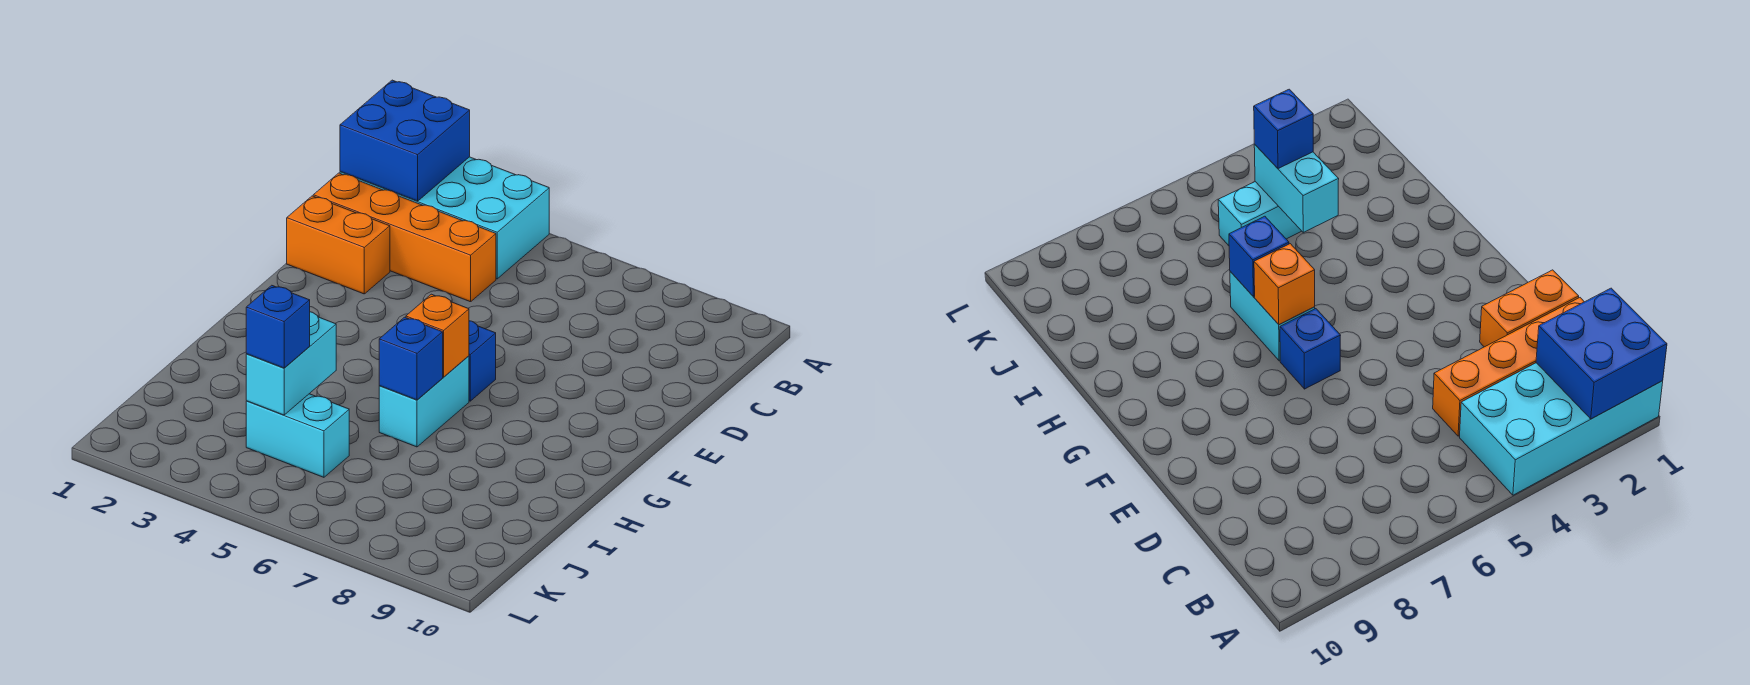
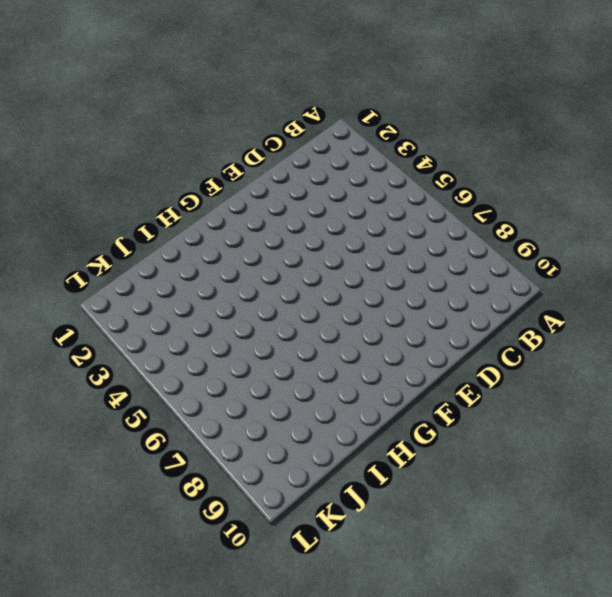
none -> cyan brick A1:B4 level 1
none -> orange brick C1:C4 level 1

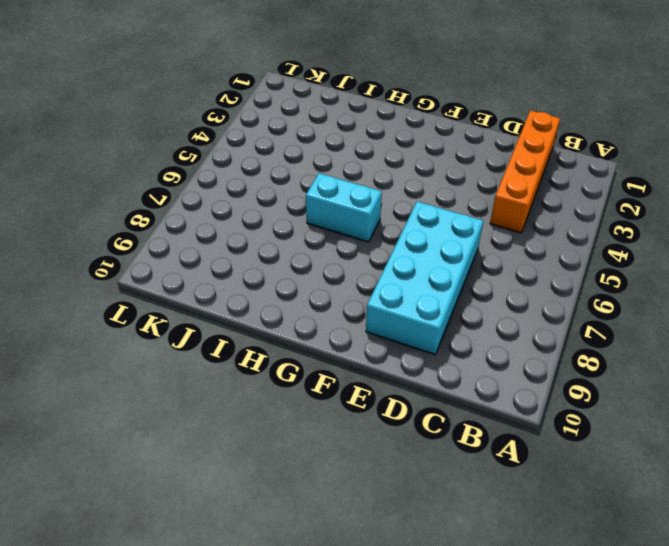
cyan brick D6:E9 level 1 -> cyan brick A1:B4 level 1
none -> orange brick D1:D2 level 1
none -> blue brick F6 level 1

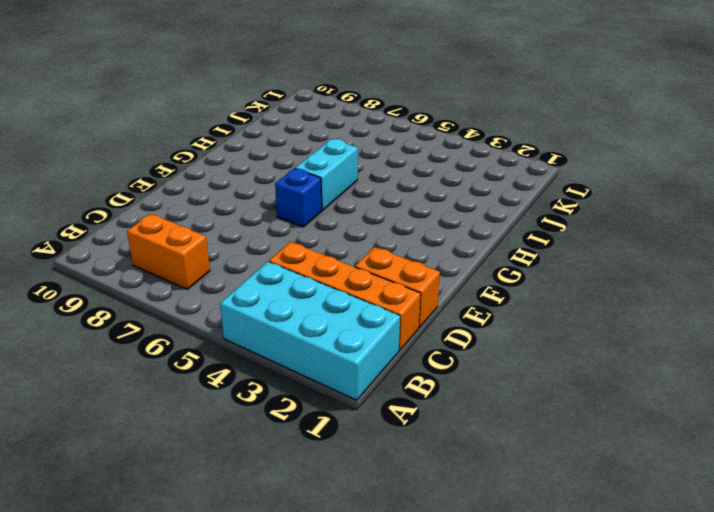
orange brick B7:B8 level 1 -> none
none -> cyan brick J4:J5 level 1
none -> blue brick A1:B2 level 2

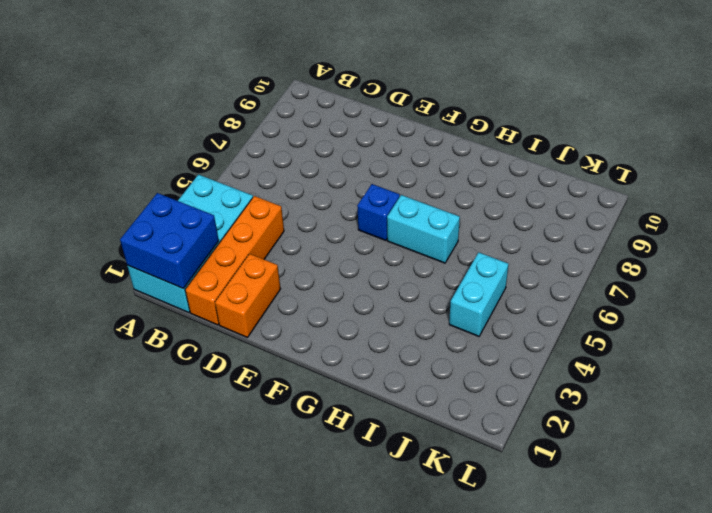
none -> orange brick G6 level 2
none -> blue brick H6 level 2

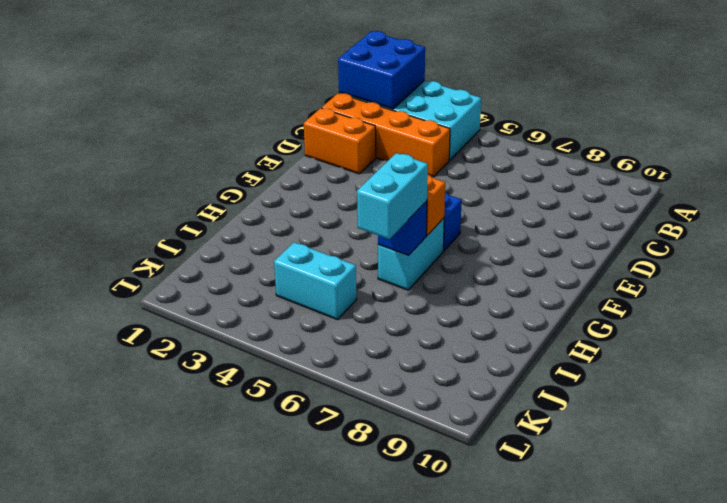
cyan brick H6:I6 level 3 -> cyan brick I4:J4 level 2
none -> blue brick J4 level 3

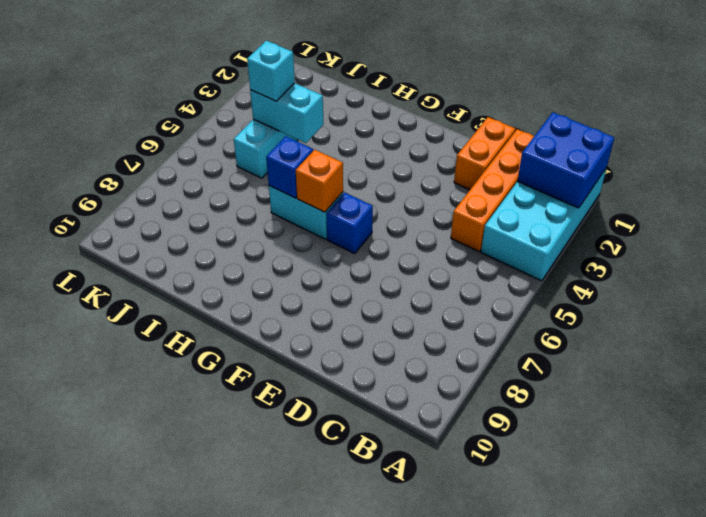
cyan brick J4 level 3 -> blue brick J4 level 3

